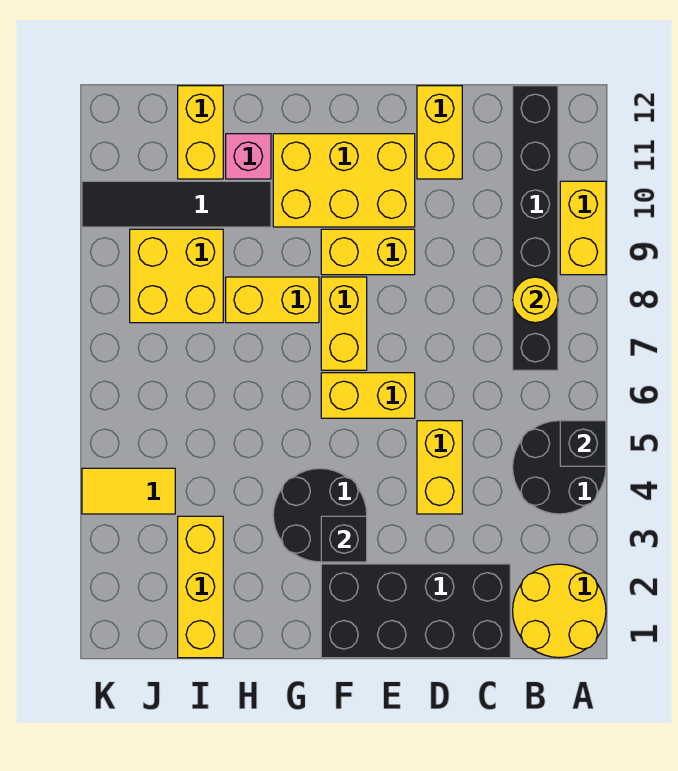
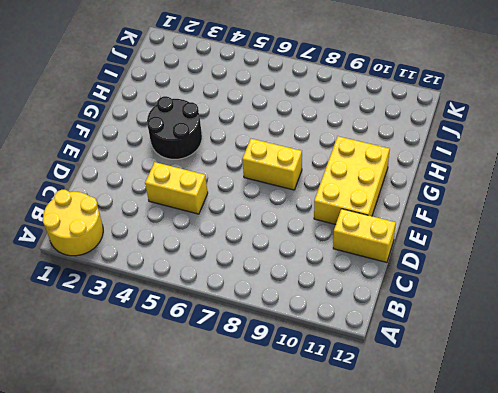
none -> black round brick A4:B5 level 1
none -> yellow brick A9:A10 level 1
none -> black brick B7:B12 level 1

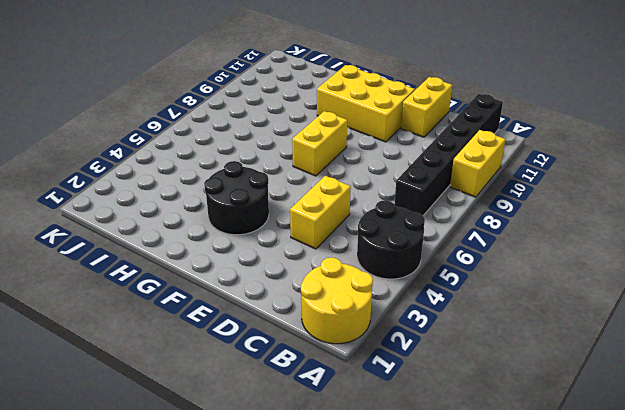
none -> black brick C1:F2 level 1
none -> yellow brick E6:F6 level 1
none -> yellow brick E9:F9 level 1

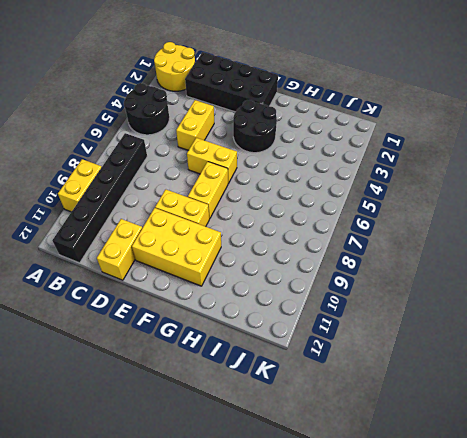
none -> yellow brick G8:H8 level 1
none -> black tile H10:K10 level 1
none -> pink brick H11 level 1

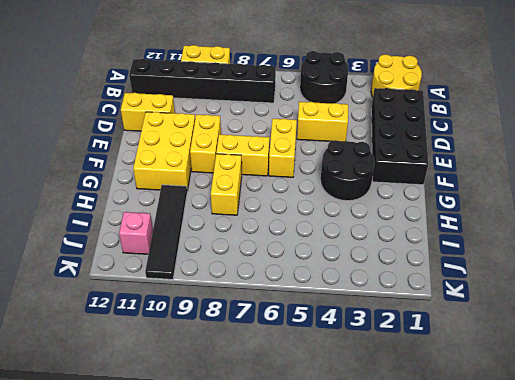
pink brick J11 level 1 -> pink brick H11 level 1
none -> yellow brick I1:I3 level 1
none -> yellow brick I8:J9 level 1
none -> yellow brick I11:I12 level 1

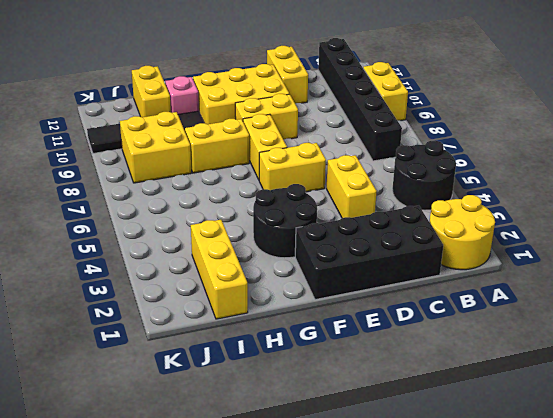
none -> yellow tile J4:K4 level 1
none -> black brick A5 level 2
none -> yellow round brick B8 level 2

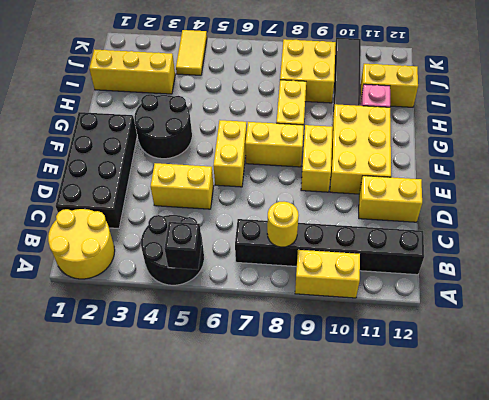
none -> black brick F3 level 2

